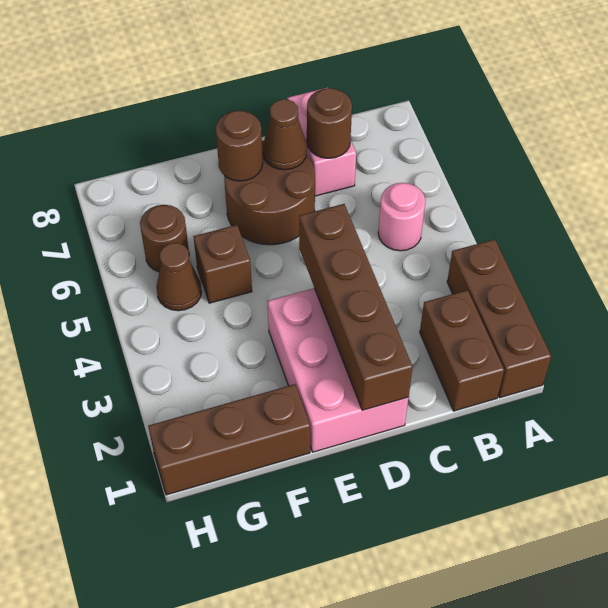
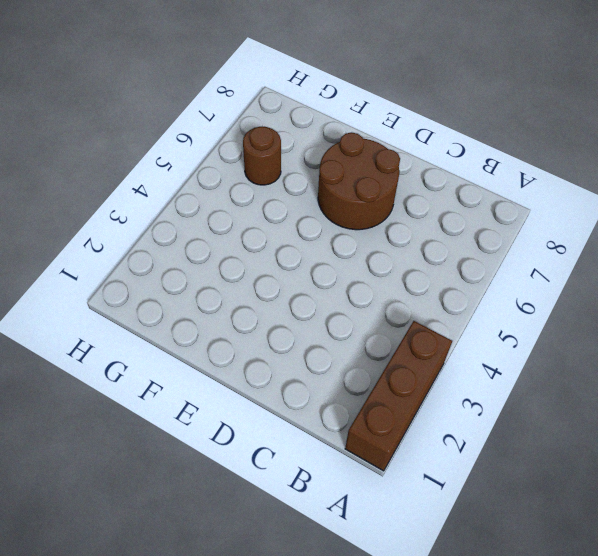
none -> brown brick B1:B2 level 1
none -> pink round brick B5 level 1
none -> pink brick C7:C8 level 1

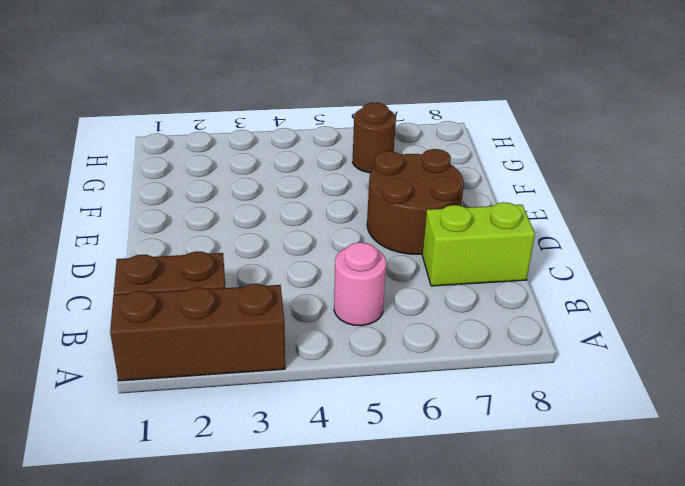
lime brick C7:C8 level 1 -> pink brick C7:C8 level 1
none -> pink brick D1:E3 level 1
none -> brown brick F1:H1 level 1
none -> brown brick F5 level 1

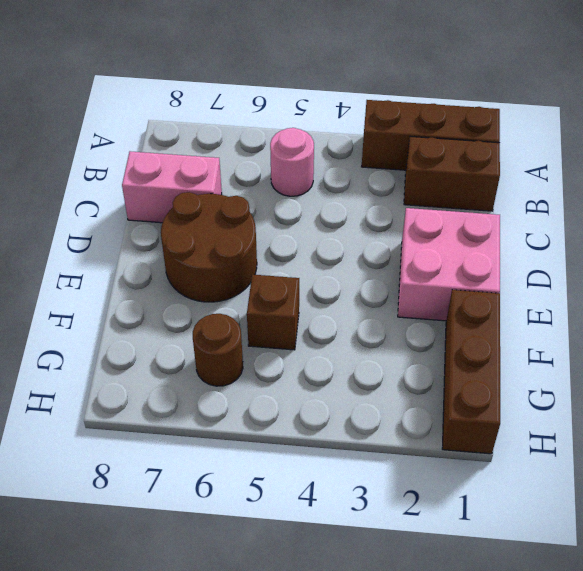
pink brick D1:E2 level 1 -> pink brick D1:E3 level 1
none -> brown cone G5 level 1
none -> brown round brick C7 level 2
none -> brown brick D1:D4 level 2

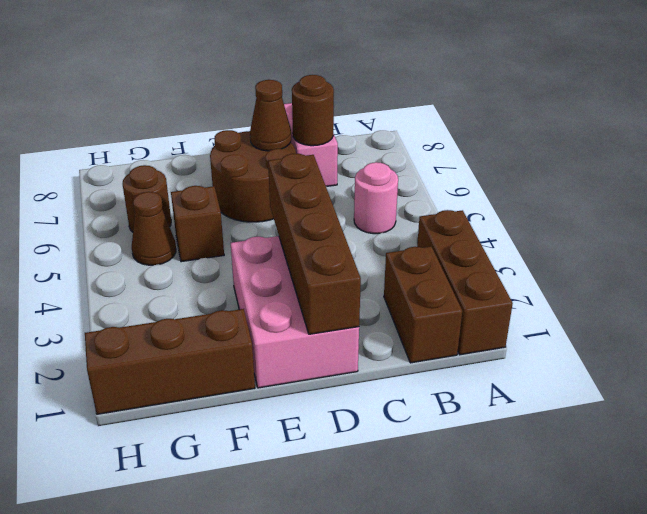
none -> brown round brick E7 level 2

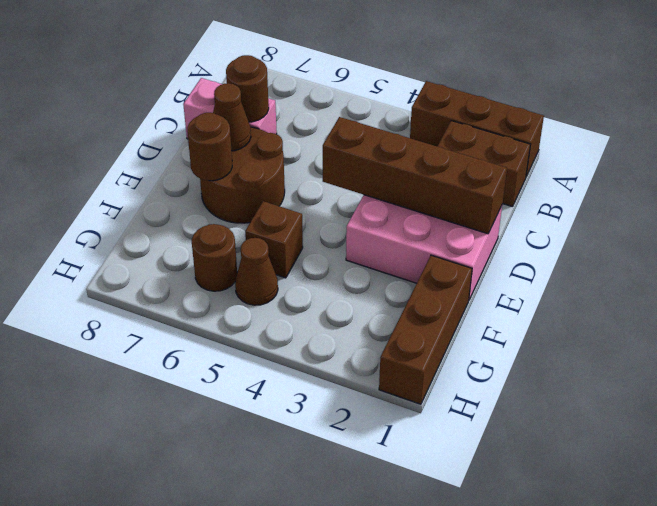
none -> pink round brick B5 level 1

